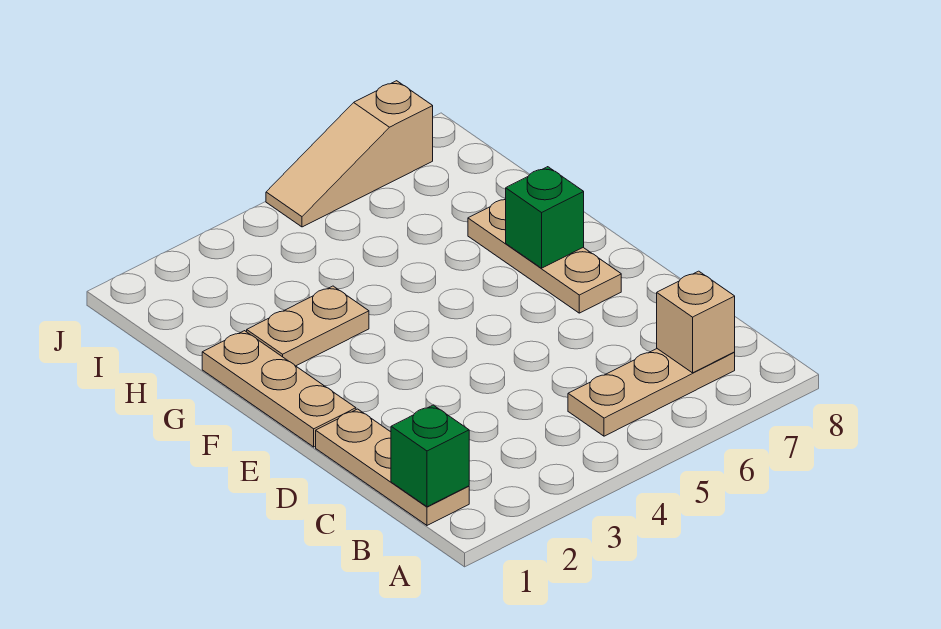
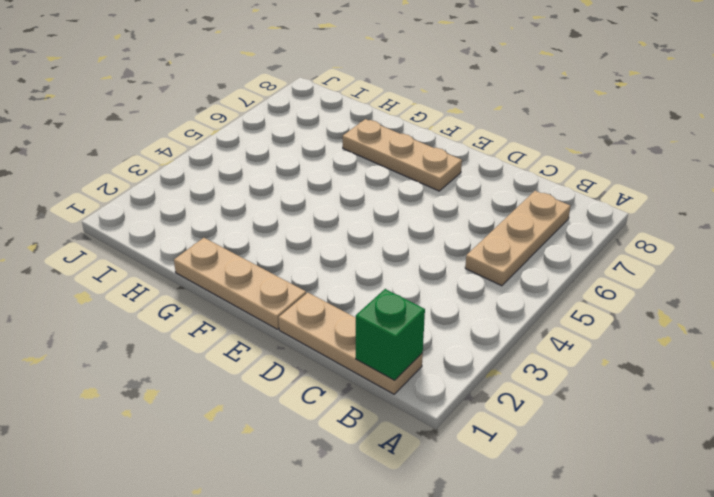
none -> tan plate G2:G3 level 1
none -> tan slope J5:J7 level 1 top 7

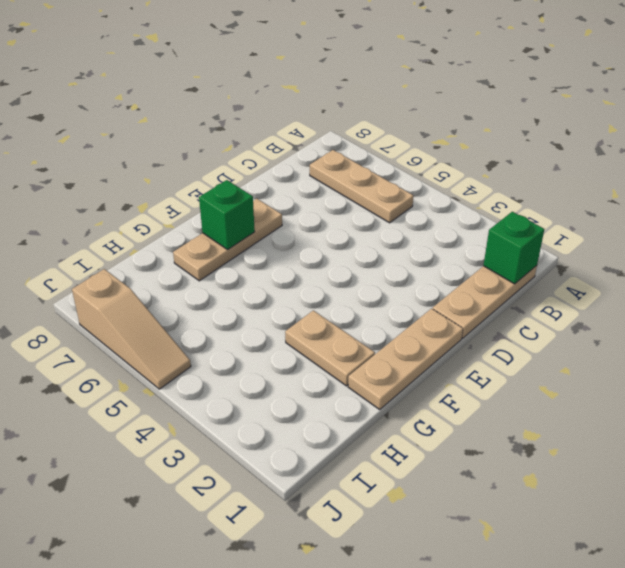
none -> tan brick B7 level 2

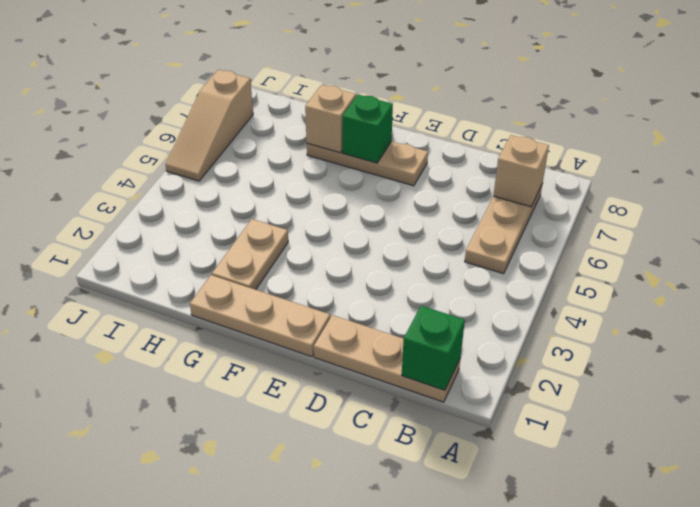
tan brick G7 level 2 -> none

